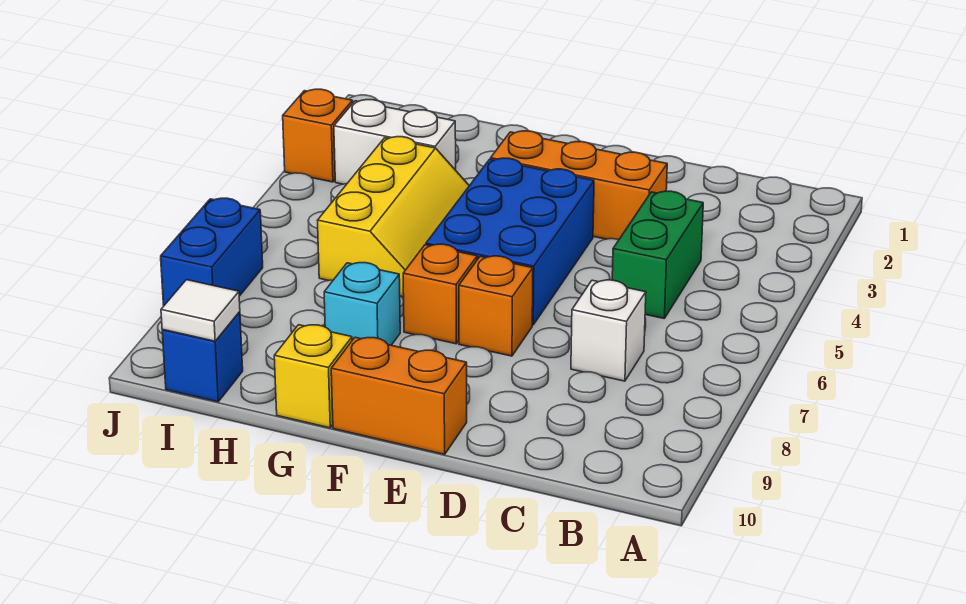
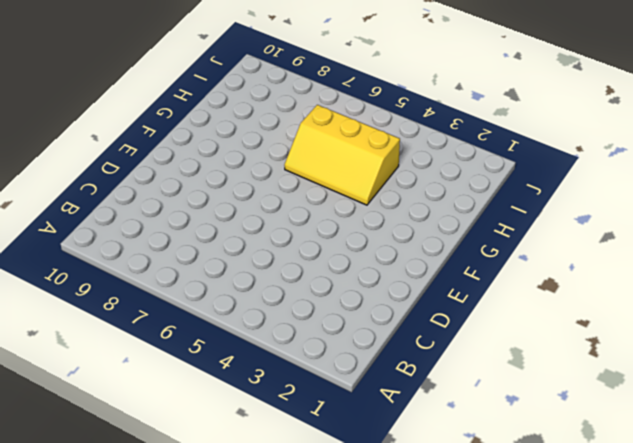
none -> green brick C4:C5 level 1
none -> white brick C7 level 1
none -> orange brick D3:F3 level 1

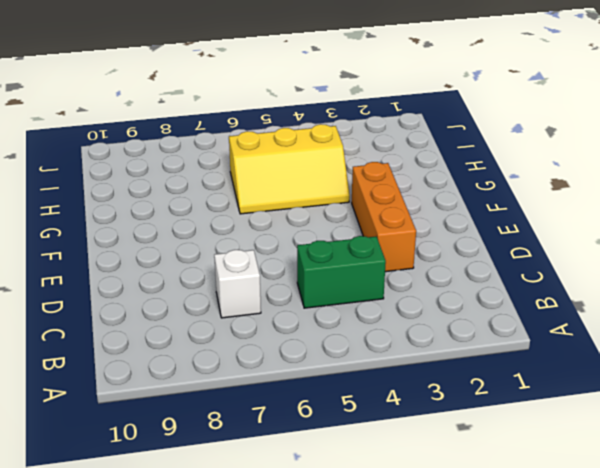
none -> blue brick E4:F6 level 1
none -> orange brick E7 level 1
none -> orange brick E10:F10 level 1

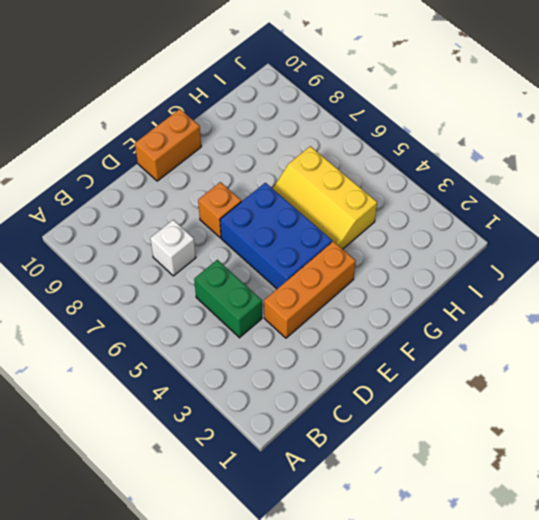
none -> orange brick F7 level 1
none -> cyan brick G8 level 1
none -> yellow brick G10 level 1

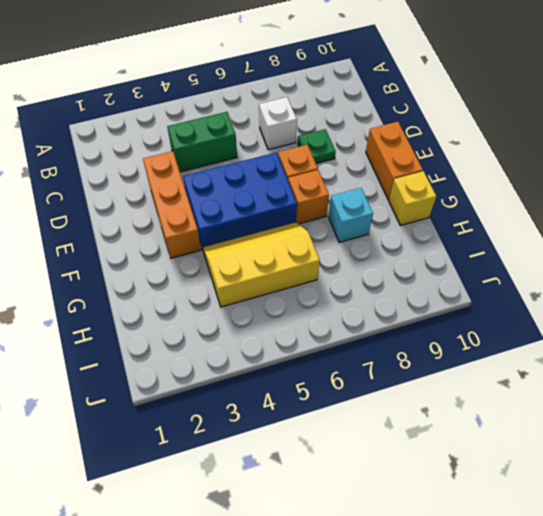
green plate D8 level 1 -> none
none -> white brick H3:I3 level 1
none -> blue brick I10 level 1
none -> orange brick J3 level 1

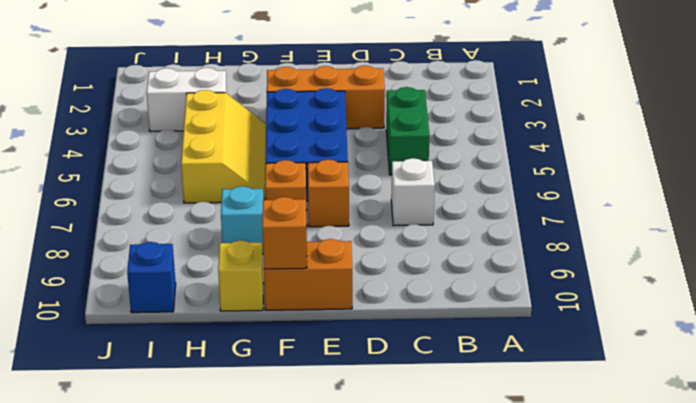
orange brick F10 level 2 -> orange brick J3 level 1
none -> blue brick J7:J8 level 1
none -> white tile I10 level 2

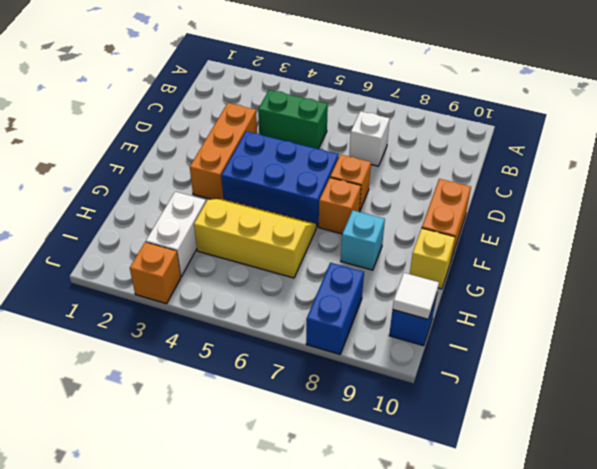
blue brick I8:J8 level 1 -> blue brick J7:J8 level 1

